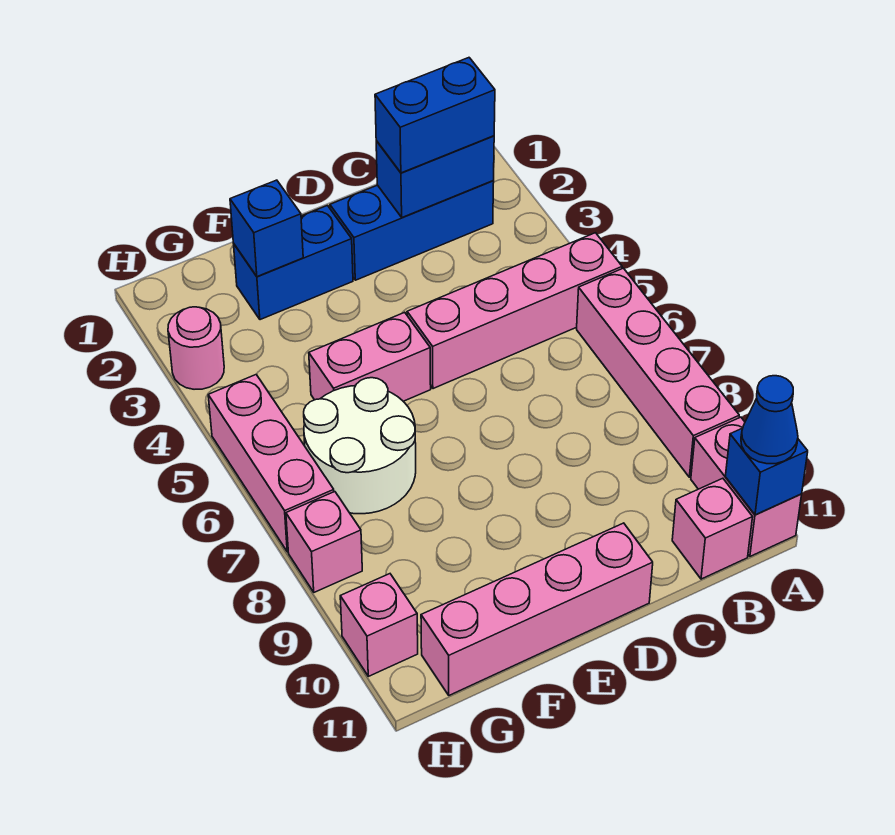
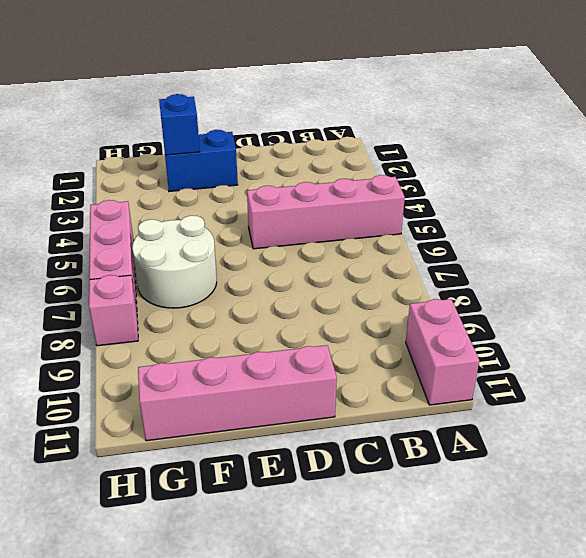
none -> pink brick A6:A9 level 1
none -> blue brick B2:D2 level 1
none -> pink brick B11 level 1

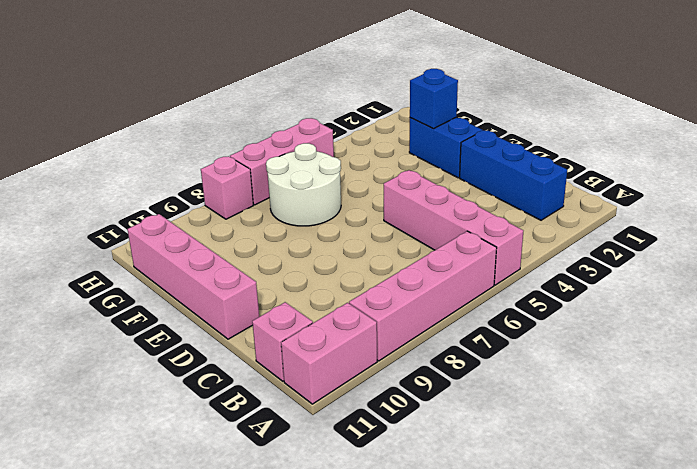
none -> pink brick E5:F5 level 1
none -> pink round brick H3 level 1
none -> pink brick H10 level 1

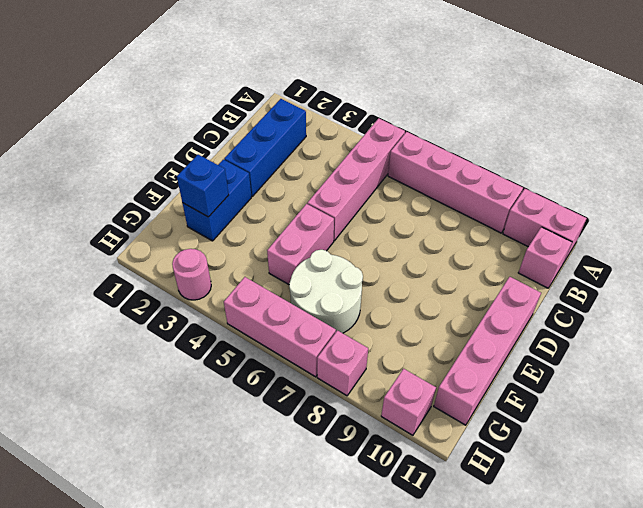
none -> blue brick A11 level 2
none -> blue brick B2:C2 level 2
none -> blue cone A11 level 3

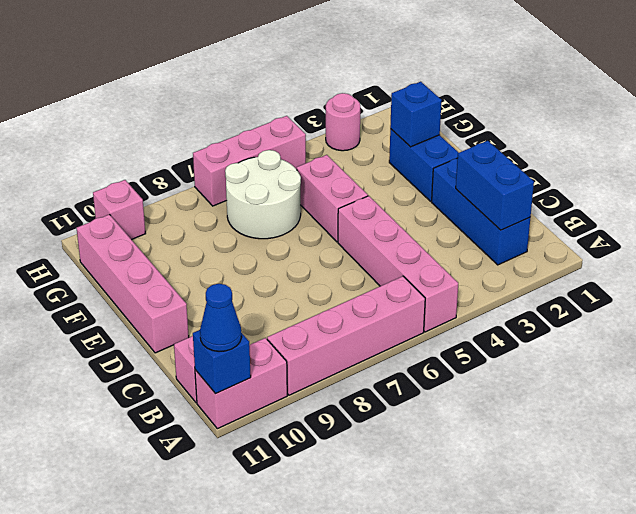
none -> pink brick H8 level 1
none -> blue brick B2:C2 level 3

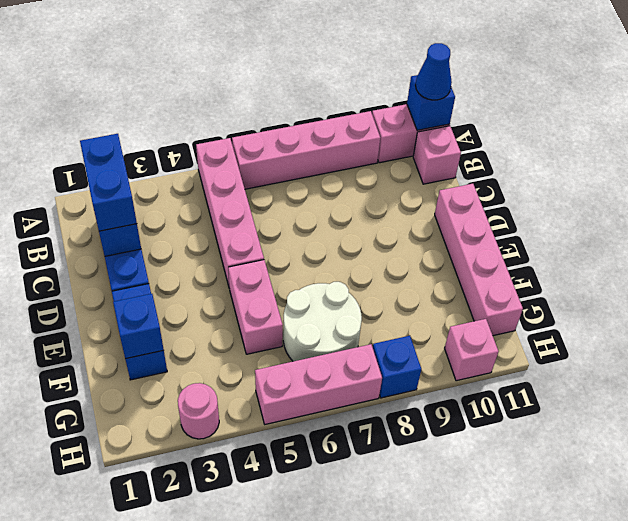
blue brick H8 level 1 -> pink brick H8 level 1

